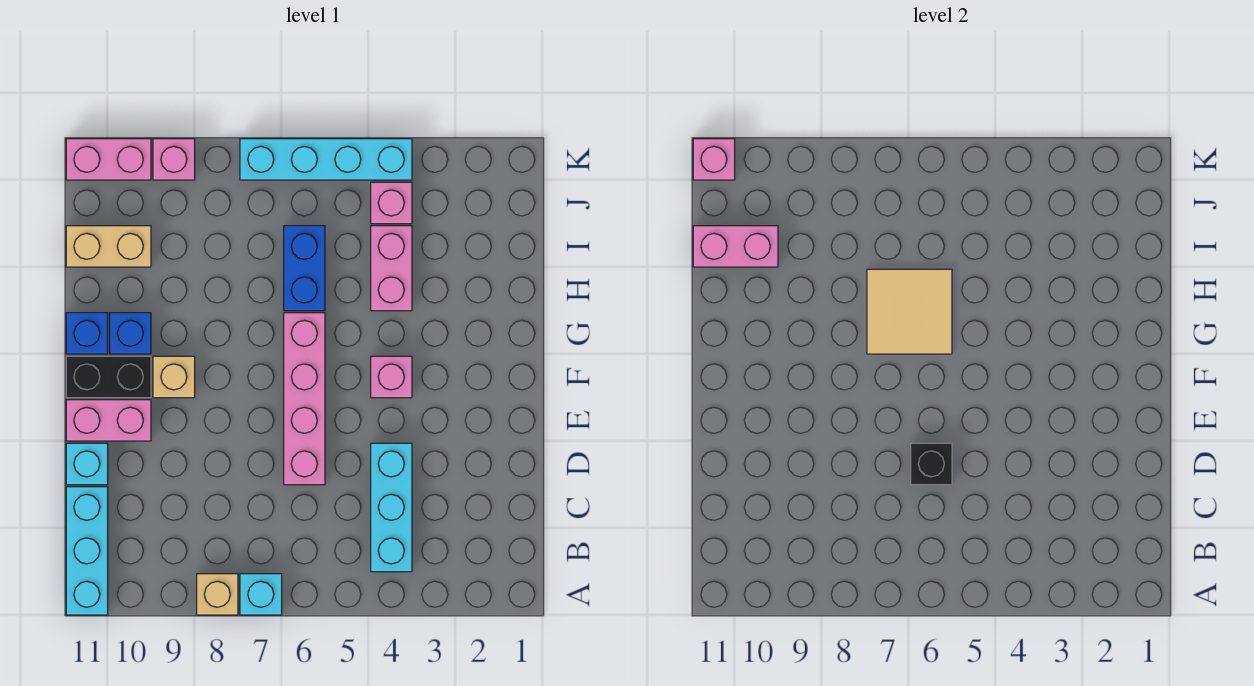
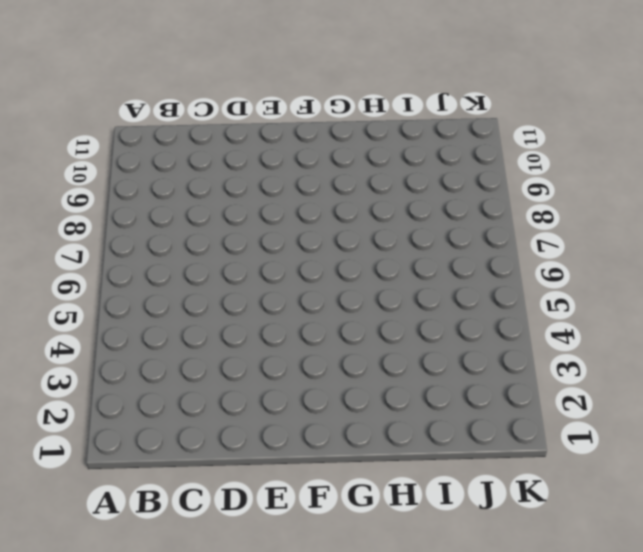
none -> cyan brick A7 level 1
none -> tan brick A8 level 1
none -> cyan brick A11:C11 level 1

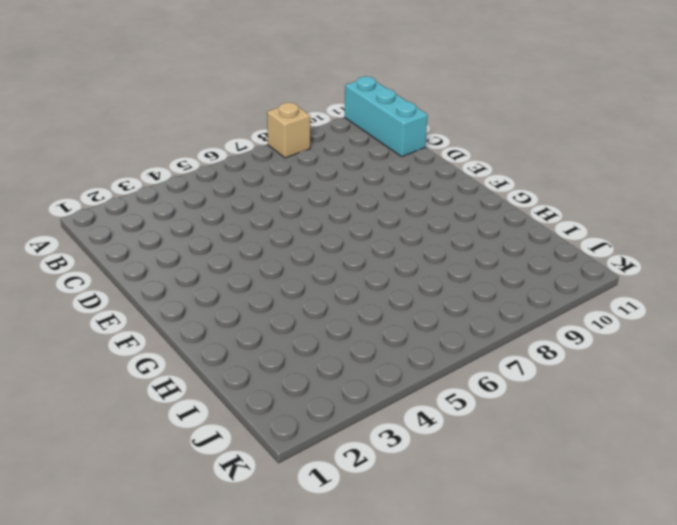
none -> cyan brick A7 level 1
none -> cyan brick B4:D4 level 1
none -> pink brick D6:G6 level 1

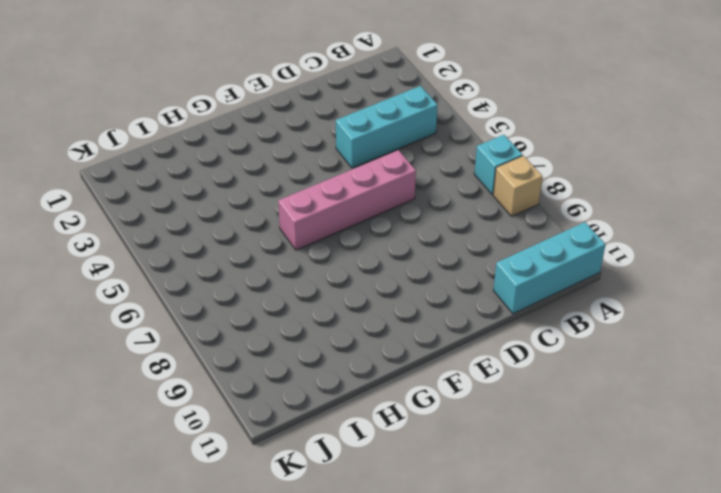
none -> cyan brick D11 level 1
none -> pink brick E10:E11 level 1
none -> pink brick F4 level 1

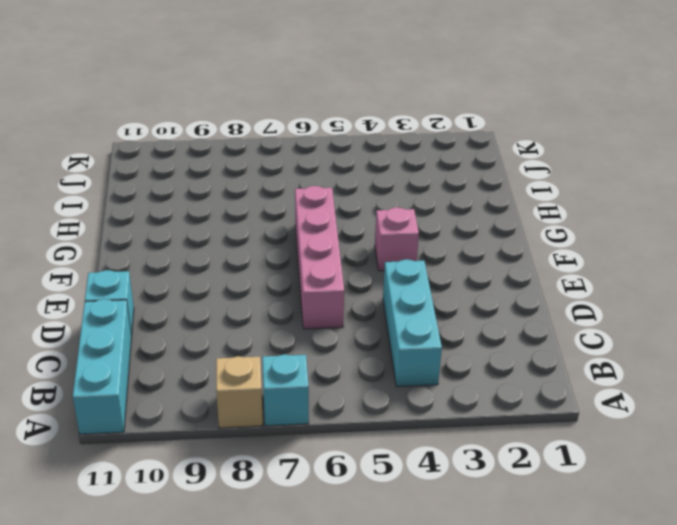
none -> pink brick E10:E11 level 1
none -> tan brick F9 level 1
none -> black brick F10:F11 level 1

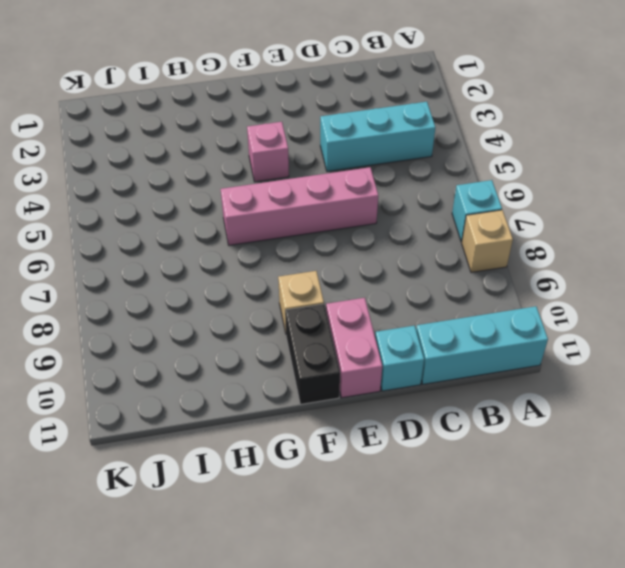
none -> blue brick G10 level 1
none -> blue brick G11 level 1
none -> pink brick H4:I4 level 1

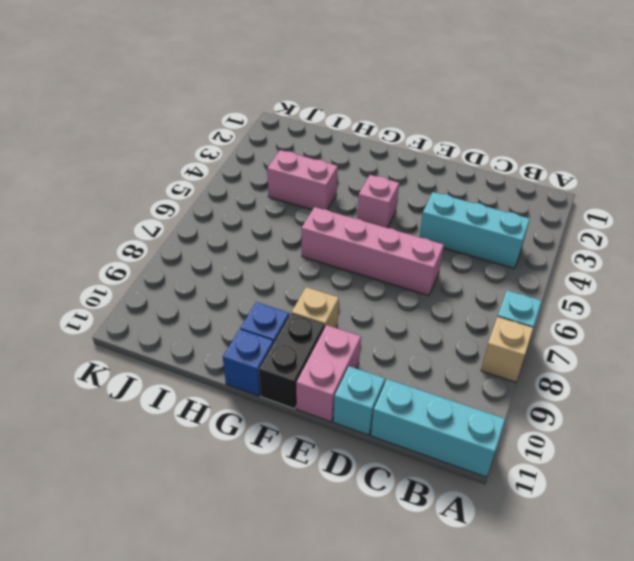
none -> blue brick H6:I6 level 1
none -> tan brick I10:I11 level 1
none -> pink brick J4 level 1

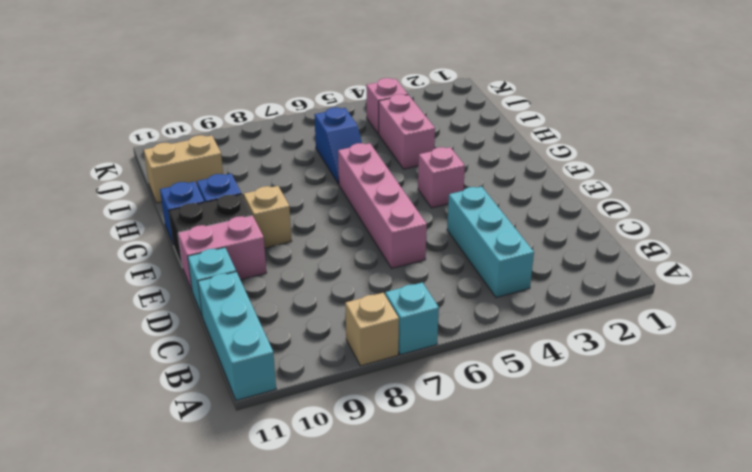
blue slope H6:I6 level 1 top I -> blue brick H6:I6 level 1
none -> cyan brick K4:K7 level 1
none -> pink brick K9 level 1
none -> pink brick K10:K11 level 1

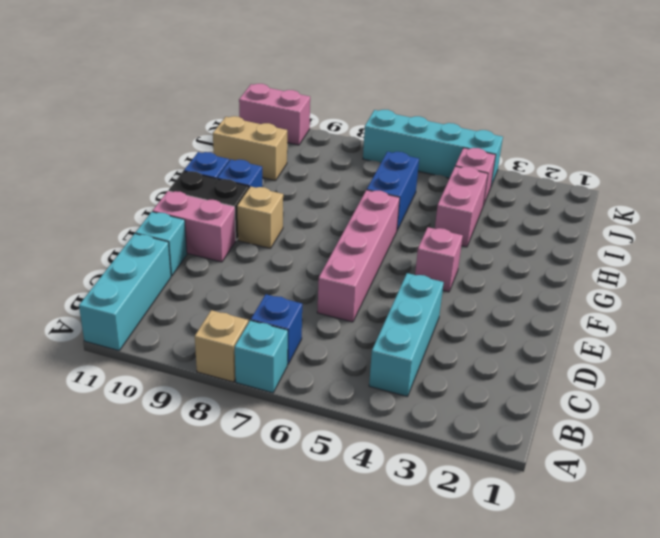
blue brick B7 level 1 -> none
none -> pink brick K9 level 1
none -> black brick D6 level 2
none -> tan tile G6:H7 level 2

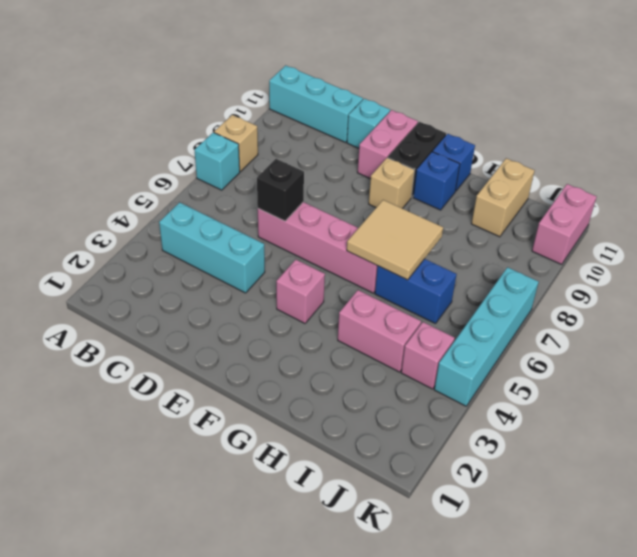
none -> pink brick K9 level 1
none -> pink brick I10:I11 level 2
none -> pink brick K11 level 2

